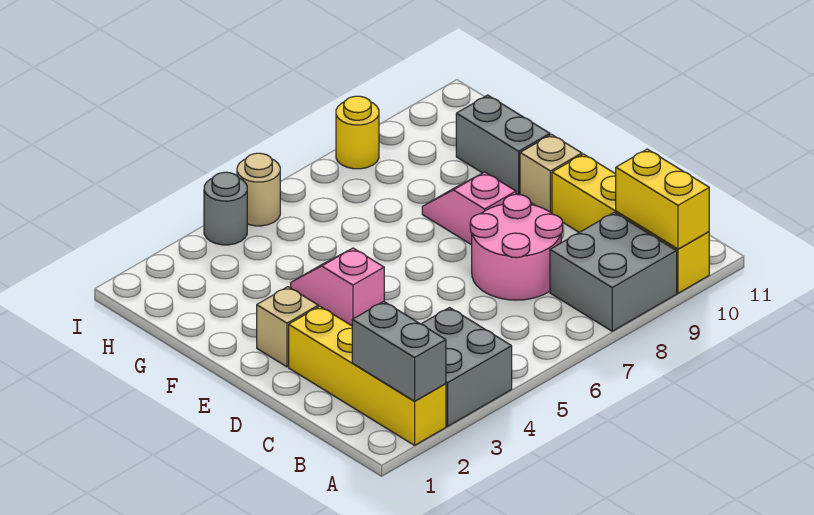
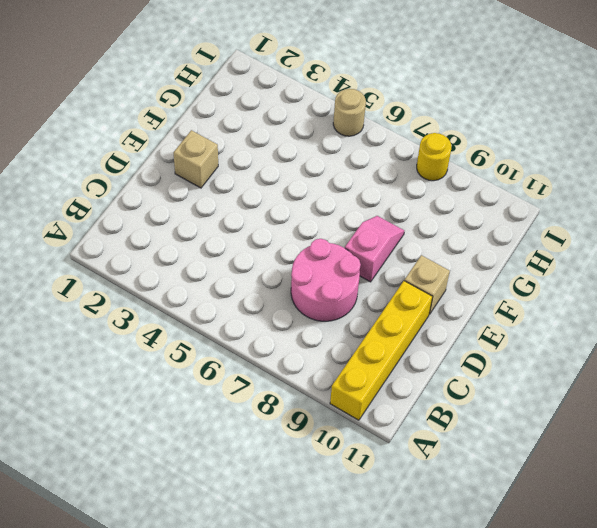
none -> yellow brick A2:D2 level 1
none -> grey brick A3:B4 level 1
none -> grey brick A8:B9 level 1

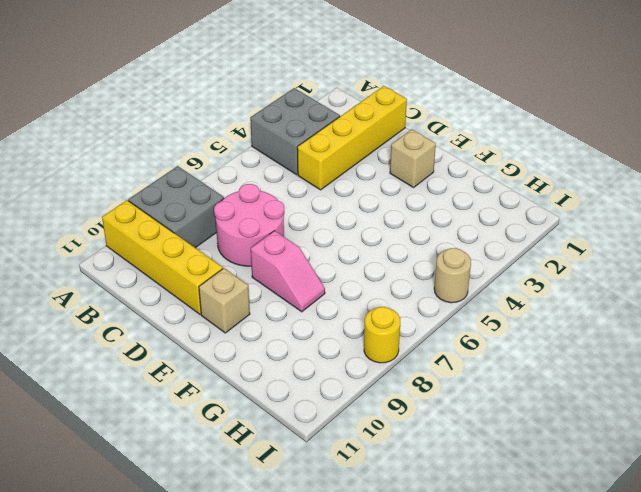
yellow brick C1:C4 level 1 -> yellow brick A2:D2 level 1
none -> pink slope E4:F4 level 1 top E
none -> grey brick F10:G10 level 1
none -> grey round brick I4 level 1

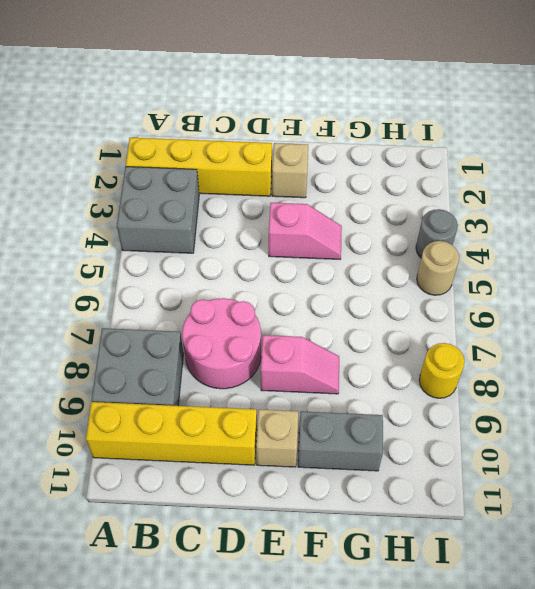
none -> grey brick A2:B2 level 2
none -> yellow brick A10:B10 level 2

